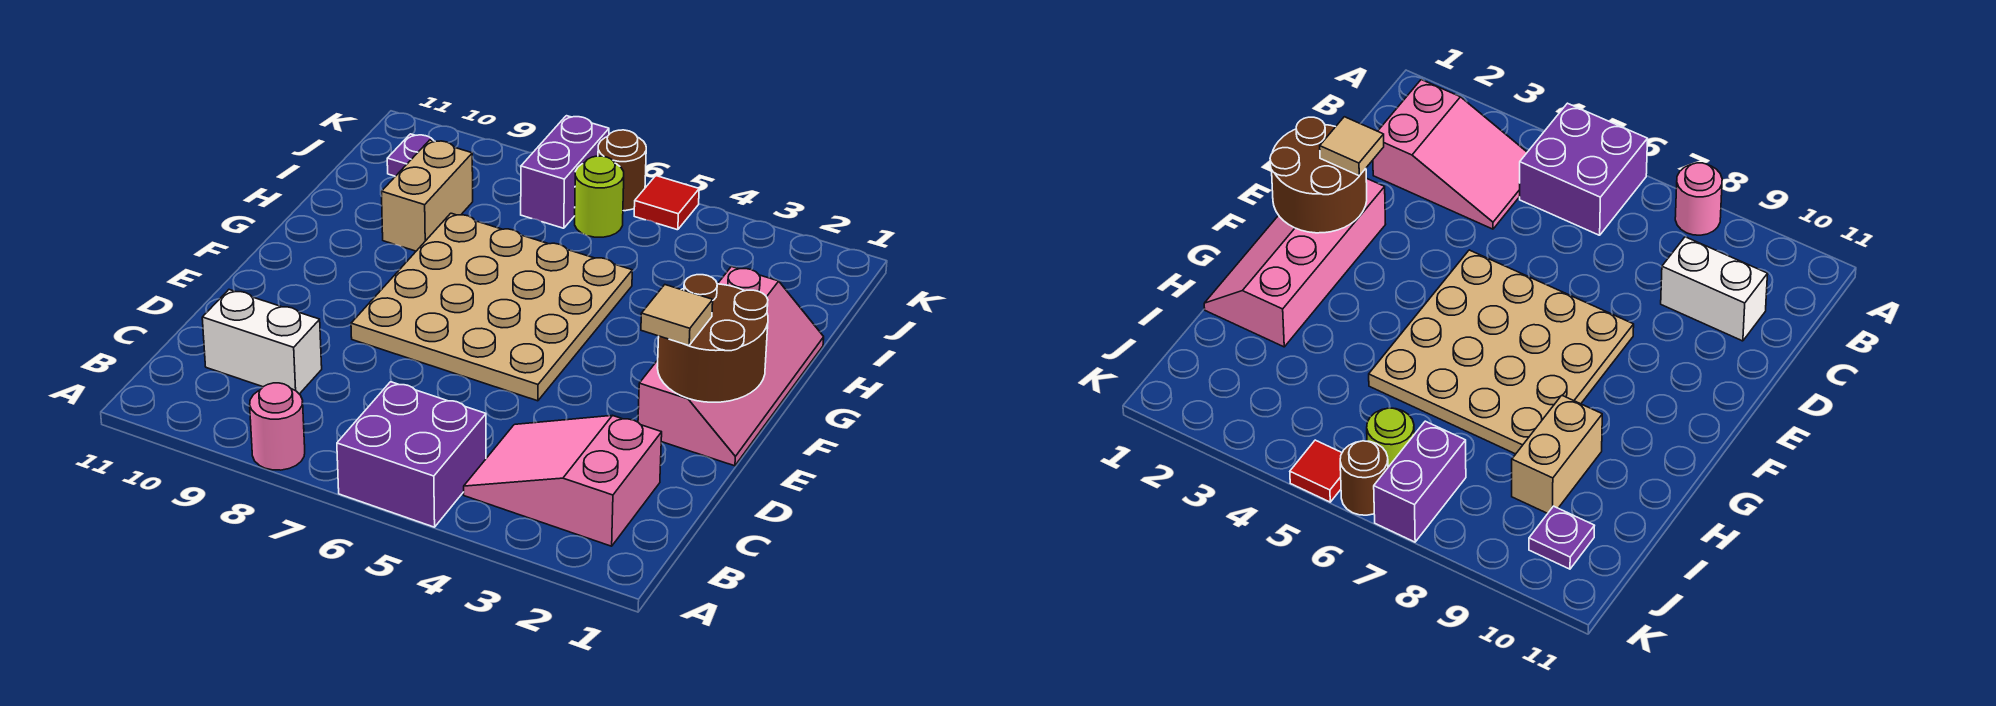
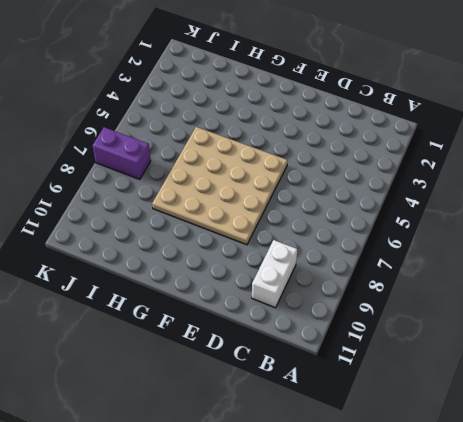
none -> purple brick A5:B6 level 1
none -> pink round brick A8 level 1
none -> pink slope B2:C4 level 1 top 2

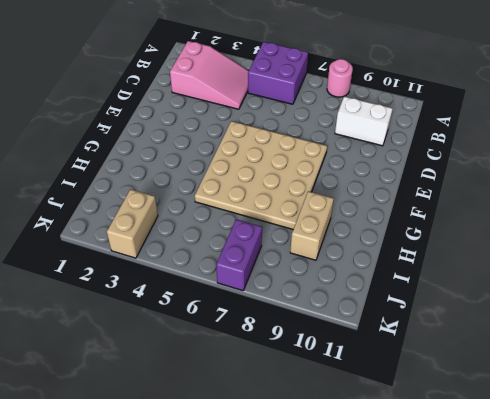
tan brick J3:K3 level 1 -> none
none -> pink slope E1:H2 level 1 top 2
none -> lime round brick J6 level 1
none -> purple plate J10 level 1

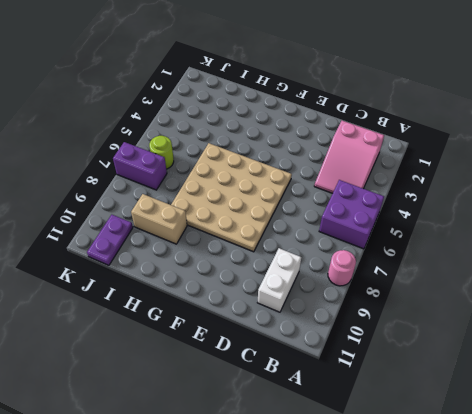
purple plate J10:J11 level 1 -> purple plate J10 level 1
none -> pink slope E1:H2 level 1 top 2
none -> red tile K5 level 1
none -> brown round brick K6 level 1

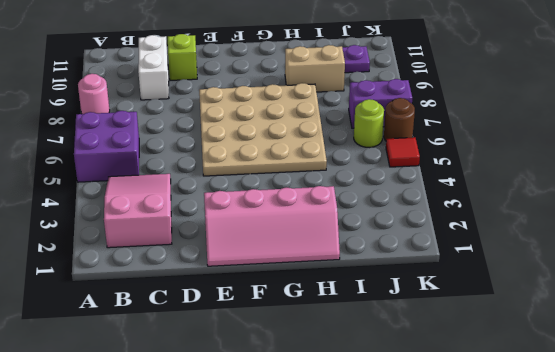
lime brick D10 level 1 -> none
none -> brown round brick E1:F2 level 2
none -> tan tile E2 level 3

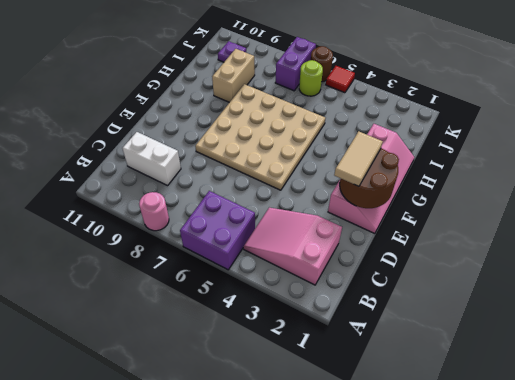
tan tile E2:F2 level 3 -> tan tile E2 level 3

